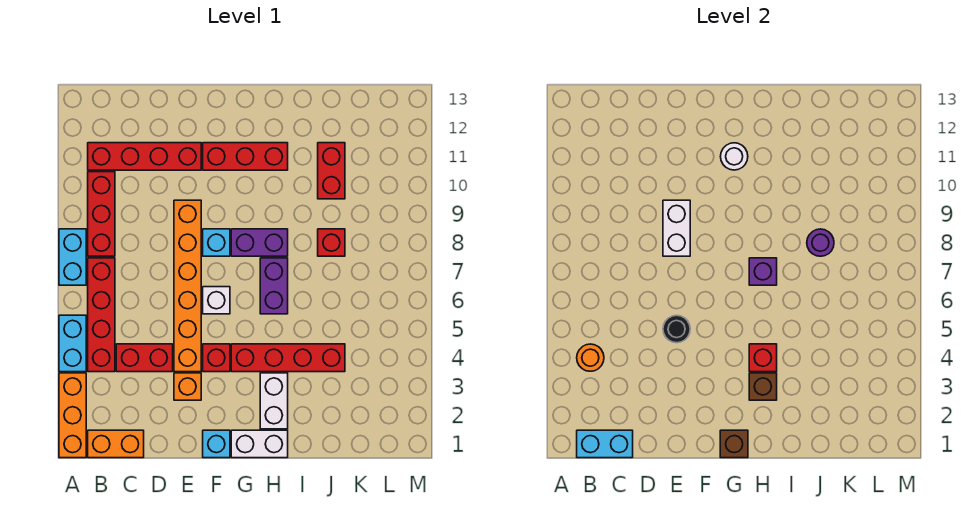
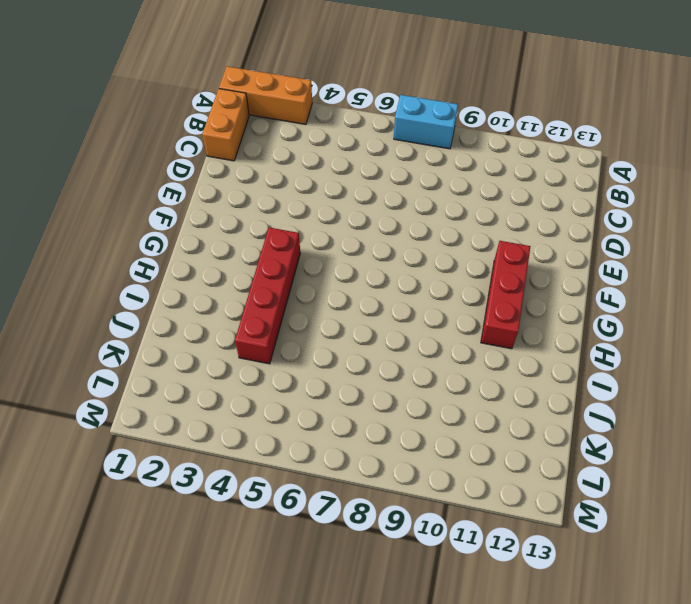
none -> cyan brick A4:A5 level 1
none -> red brick B4:B7 level 1
none -> red brick B8:B10 level 1
none -> red brick B11:E11 level 1

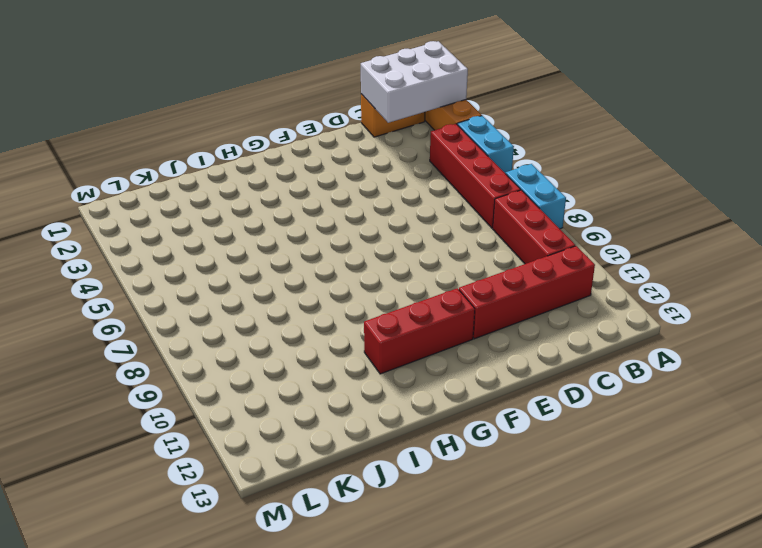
white brick A1:C2 level 2 -> cyan brick B1:C1 level 2
none -> red brick C4:D4 level 1
none -> orange brick E3 level 1
none -> orange brick E4:E9 level 1
none -> cyan brick F1 level 1

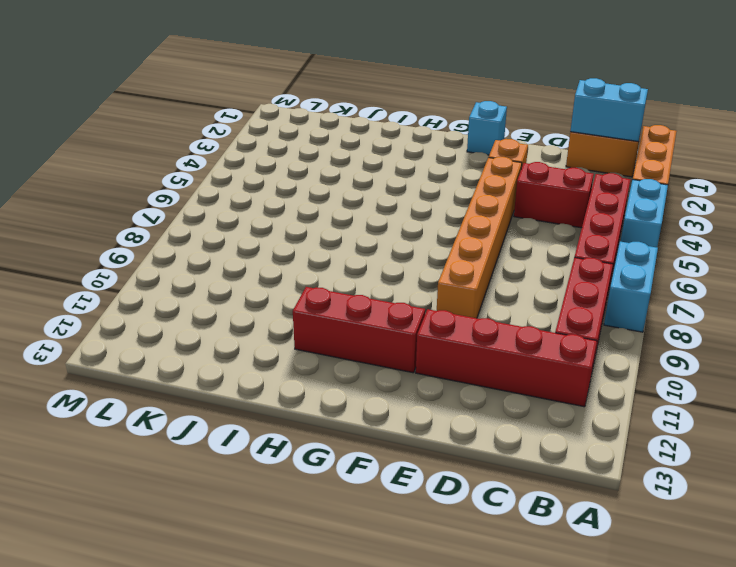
none -> red brick F4 level 1
none -> white brick F6 level 1
none -> cyan brick F8 level 1
none -> white brick G1:H1 level 1

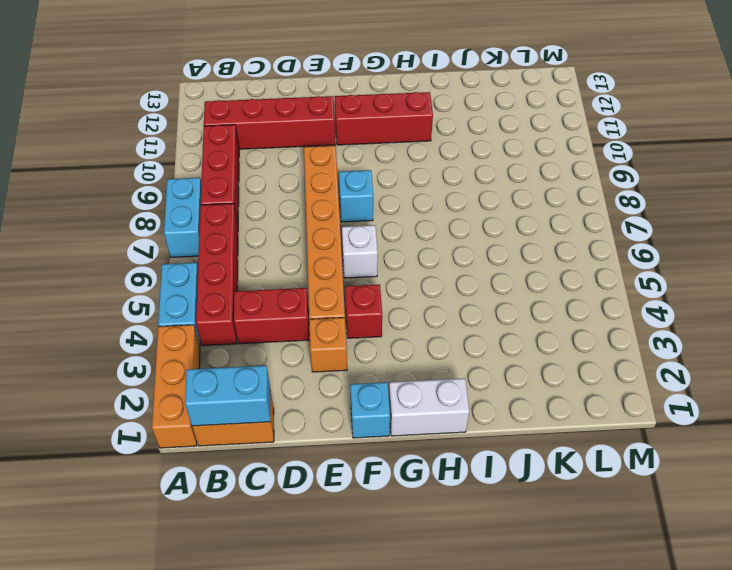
none -> red brick G4:J4 level 1
none -> purple brick G8:H8 level 1
none -> white brick H2:H3 level 1
none -> purple brick H6:H7 level 1

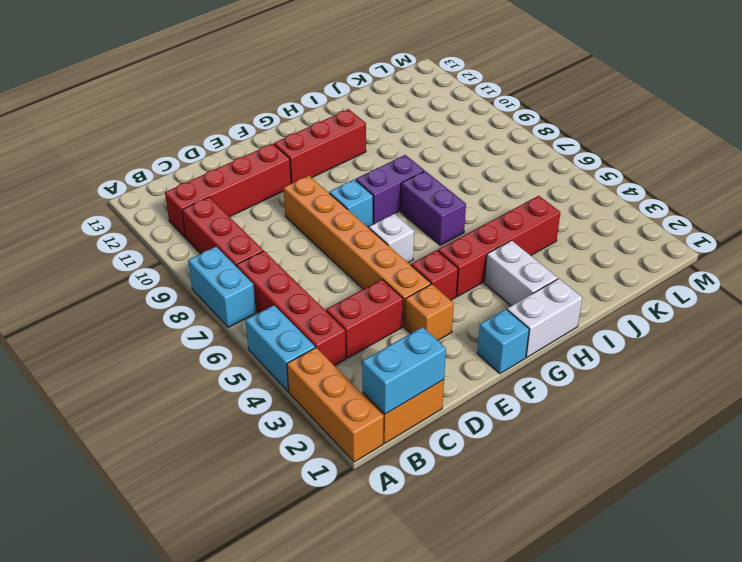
none -> red brick J8 level 1
none -> red brick J10:J11 level 1
none -> orange round brick B4 level 2
none -> black round brick E5 level 2

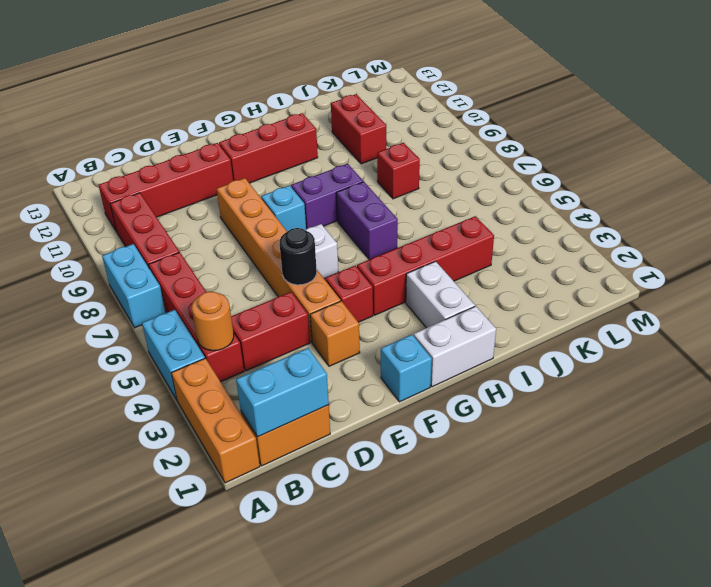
none -> white brick E8:E9 level 2
none -> brown brick G1 level 2
none -> white round brick G11 level 2
none -> brown brick H3 level 2

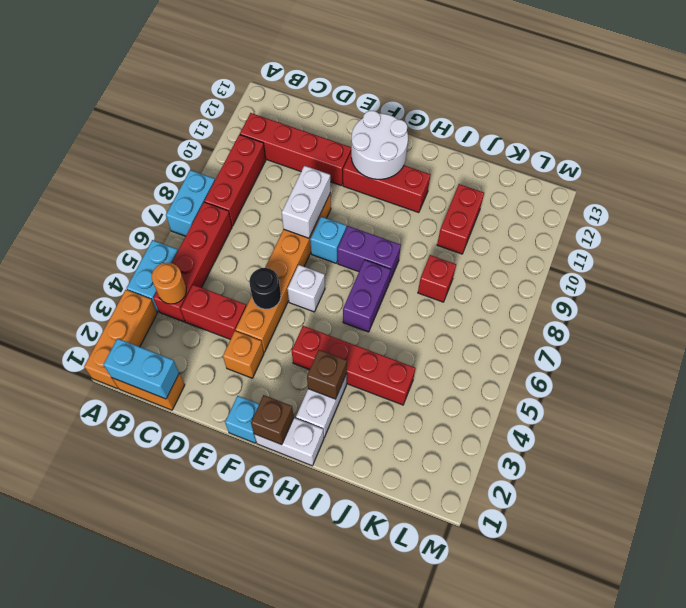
white round brick F11:G12 level 2 -> white round brick G11 level 2
none -> red brick F4 level 1
none -> red brick H4 level 2
none -> purple brick H7 level 2
none -> purple round brick J8 level 2

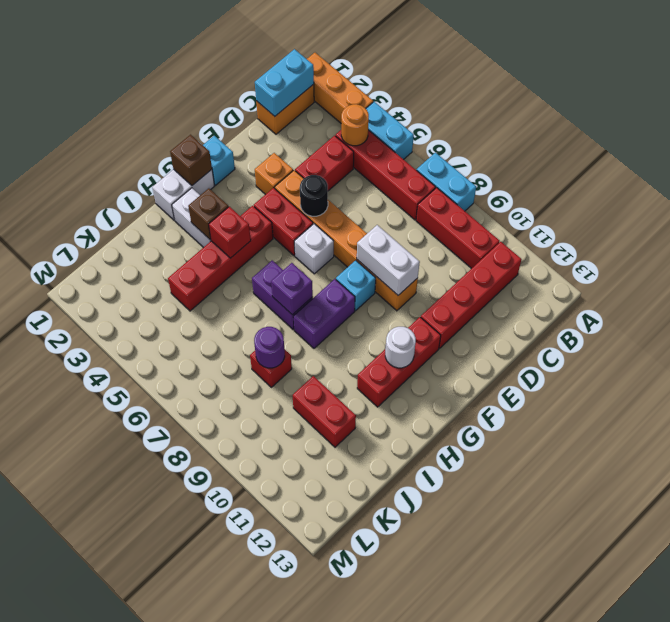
red brick F4:F5 level 1 -> red brick F4 level 1

